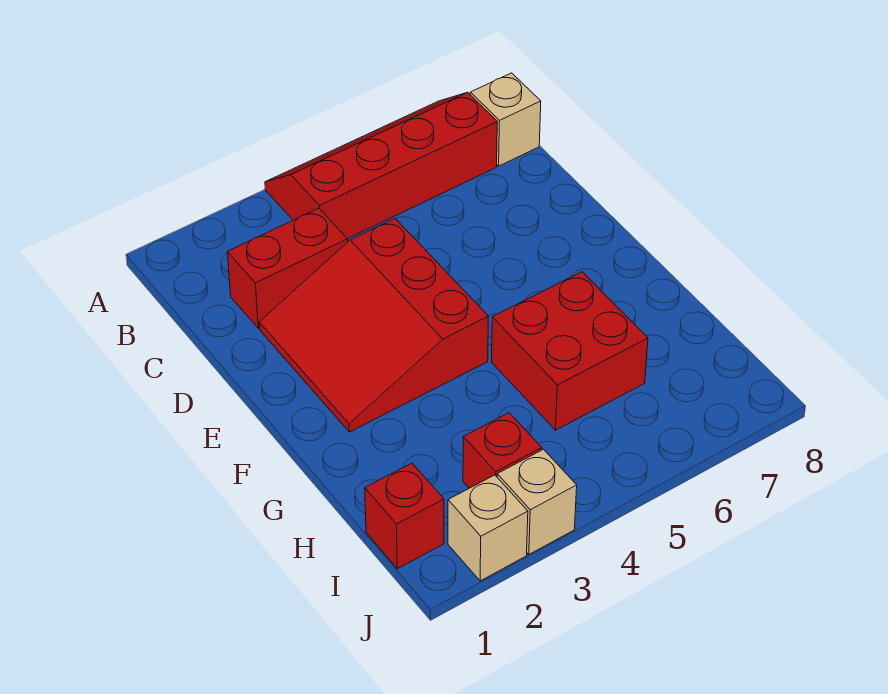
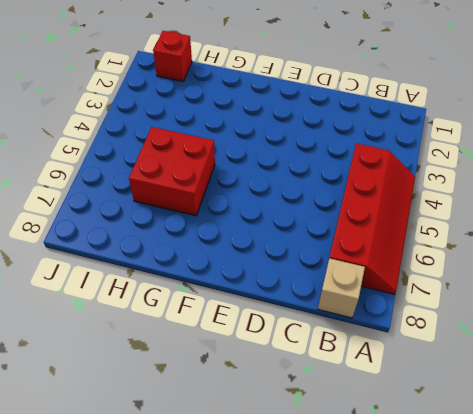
none -> red brick C2:C3 level 1
none -> red slope D2:F4 level 1 top 4

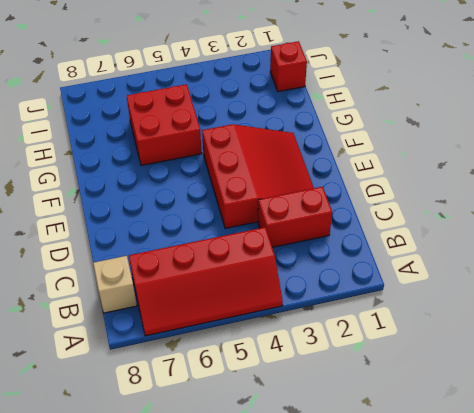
none -> red brick I3 level 1
none -> tan brick J2 level 1

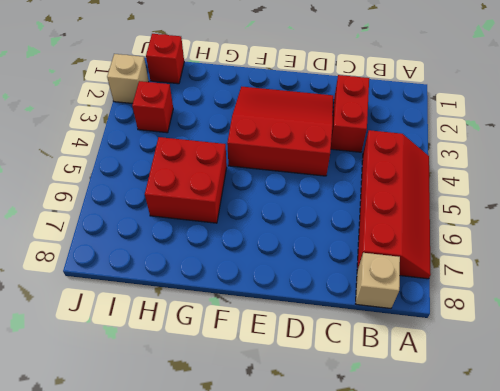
none -> tan brick J3 level 1

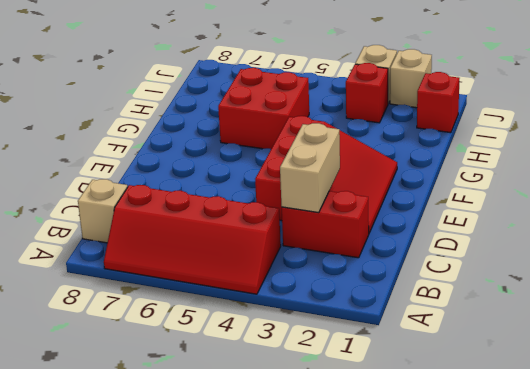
tan brick C3:D3 level 2 -> none

